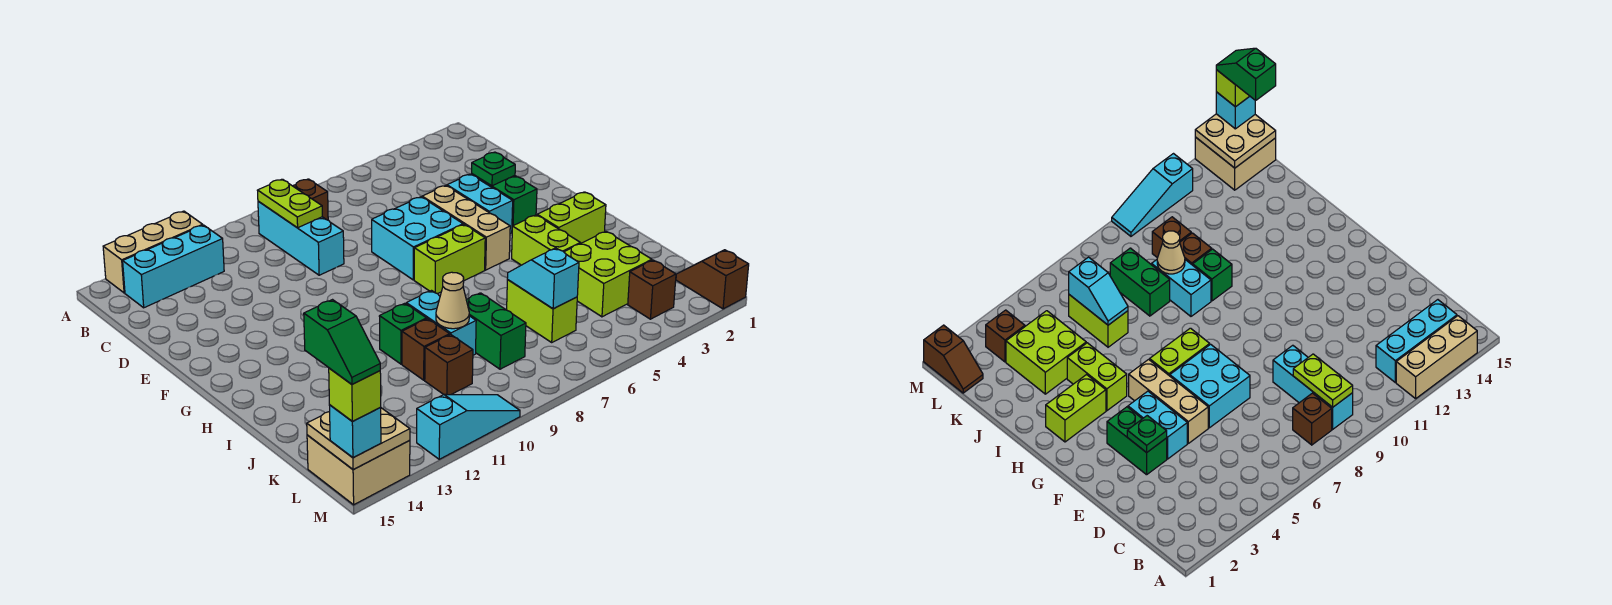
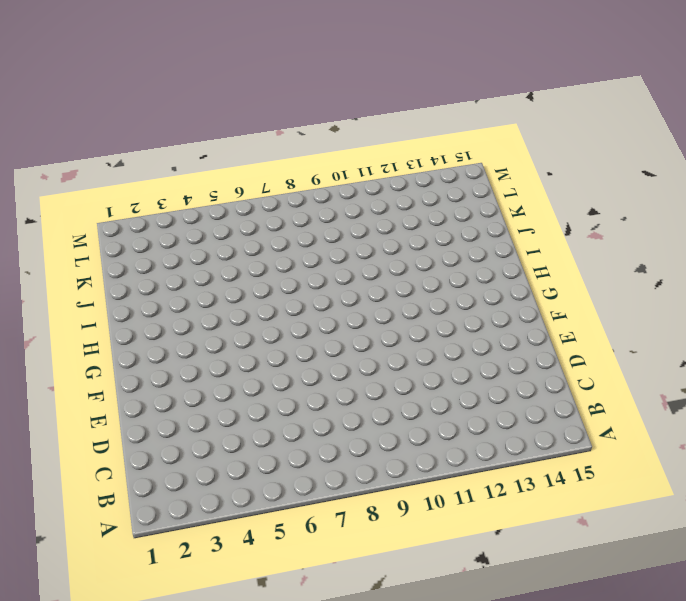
none -> tan brick A12:A14 level 1
none -> brown brick B8 level 1
none -> cyan brick B9:D9 level 1
none -> cyan brick B12:B14 level 1

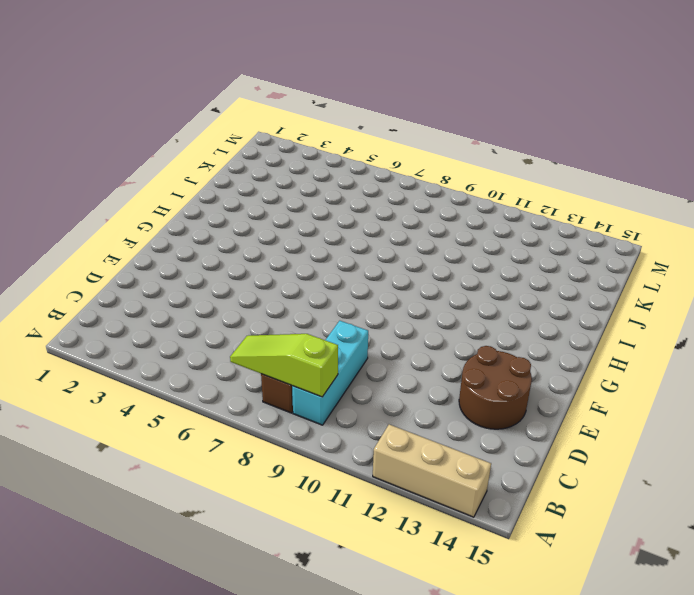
lime slope B7:B9 level 2 top 9 -> lime plate B9:C9 level 2
brown round brick D13:E14 level 1 -> none
none -> cyan brick B12:B14 level 1
none -> green brick E3:F3 level 1
none -> cyan brick E4:F4 level 1
none -> tan brick E5:G5 level 1

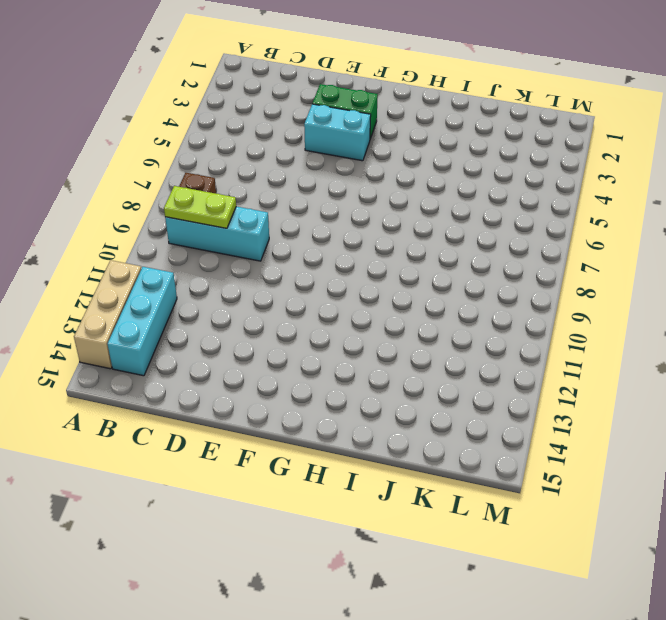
none -> tan brick E5:G5 level 1
none -> cyan brick E6:F7 level 1
none -> lime brick G6:G7 level 1
none -> lime brick H2:H3 level 1

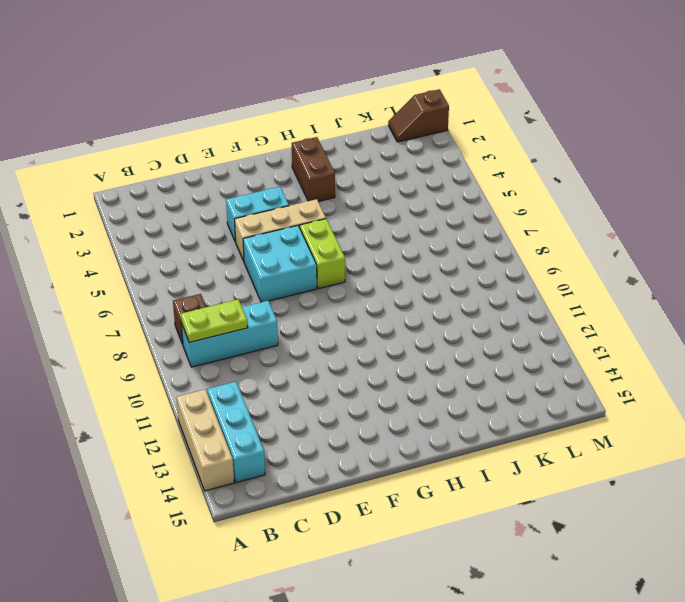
brown brick H2:H3 level 1 -> lime brick H2:H3 level 1
none -> green brick E3:F3 level 1
none -> lime brick H4:I4 level 1
none -> cyan brick I9:J9 level 1
none -> green brick I10 level 1

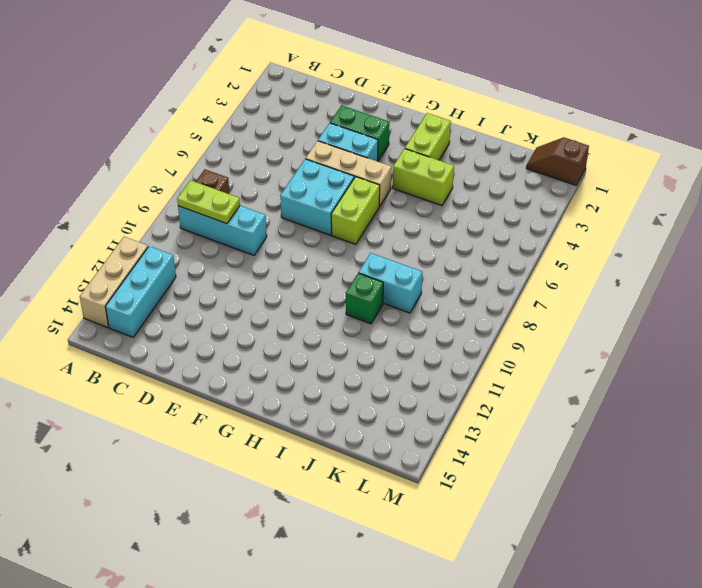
none -> lime brick J3:K4 level 1
none -> lime brick J6:K6 level 1
none -> green brick J8:K8 level 1
none -> brown brick J10 level 1

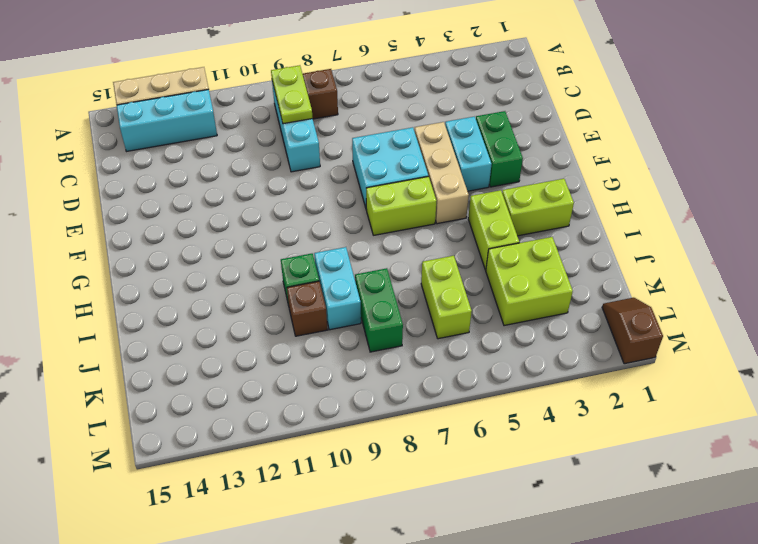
none -> brown brick K10 level 1
none -> brown brick L3 level 1
none -> tan brick L14:M15 level 1
none -> cyan slope M10:M12 level 1 top 12

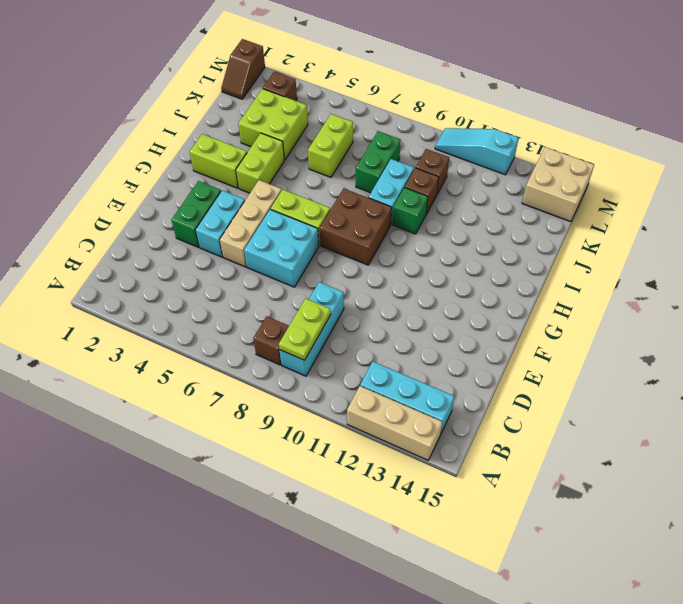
brown brick G8:H9 level 1 -> none
none -> green plate E3 level 2
none -> cyan slope J6:K6 level 2 top K
none -> tan cone J9 level 2
none -> tan plate L14:M15 level 2

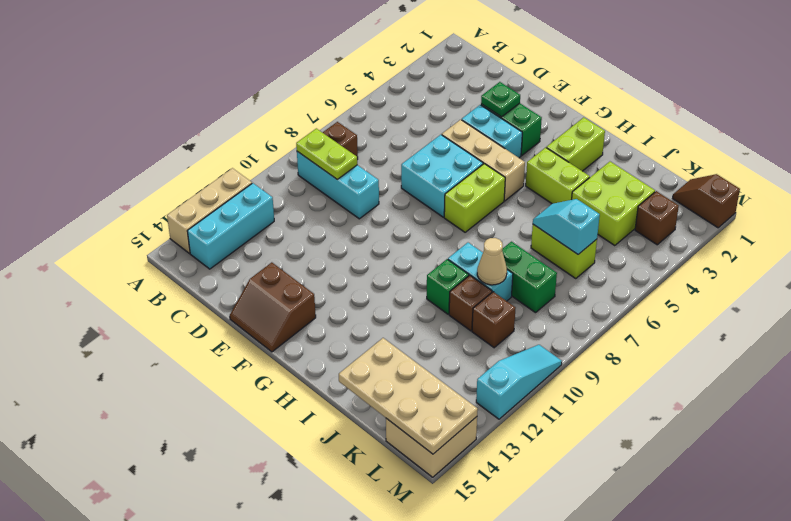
brown slope E14:F15 level 1 top 14 -> none
tan plate J14:M15 level 2 -> tan plate L14:M15 level 2
none -> cyan brick M15 level 3
none -> lime brick M15 level 4
none -> green slope L15:M15 level 5 top L

